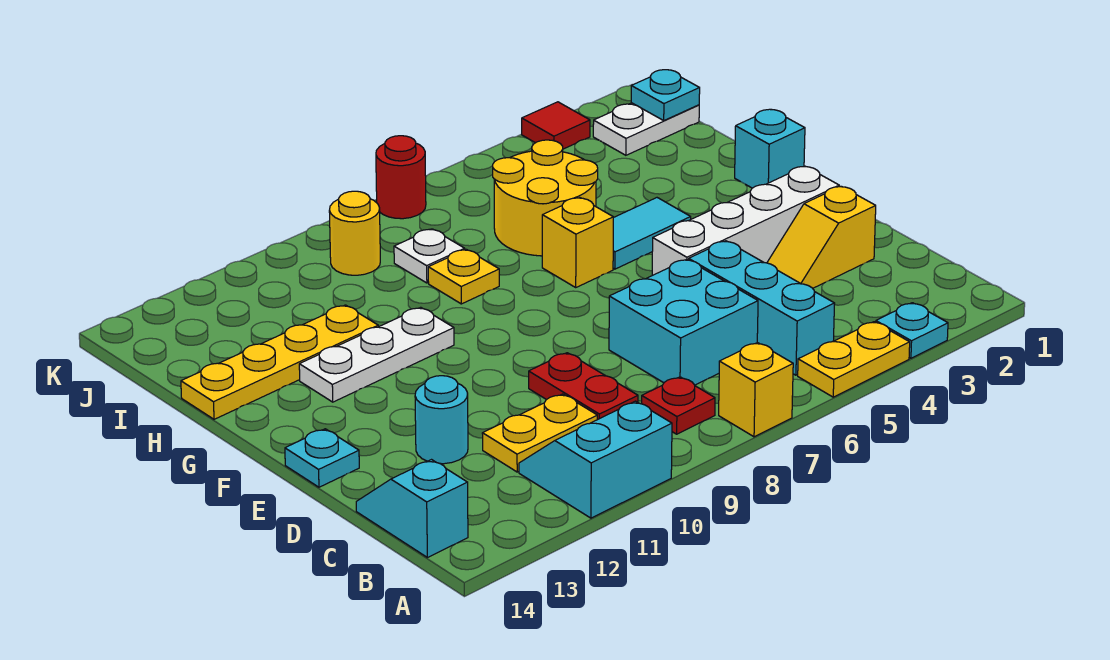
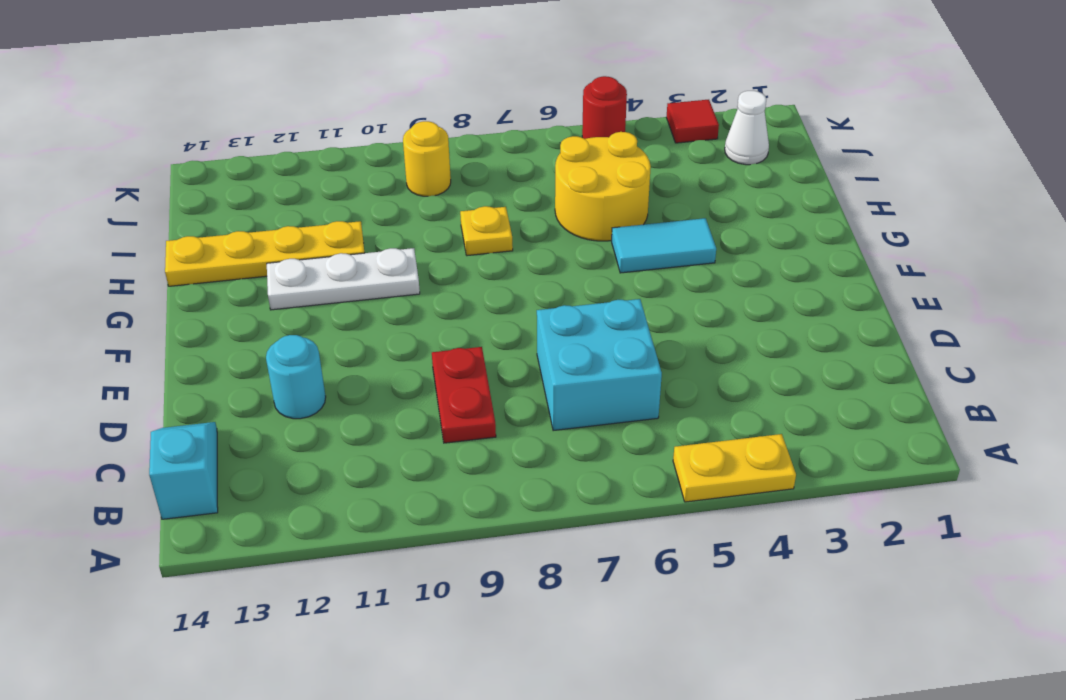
white cone J2 level 1 -> white plate J1:J2 level 1
red round brick K5 level 1 -> red round brick K7 level 1
none -> cyan plate A3 level 1
none -> yellow brick A7 level 1
none -> cyan slope A10:B11 level 1 top A

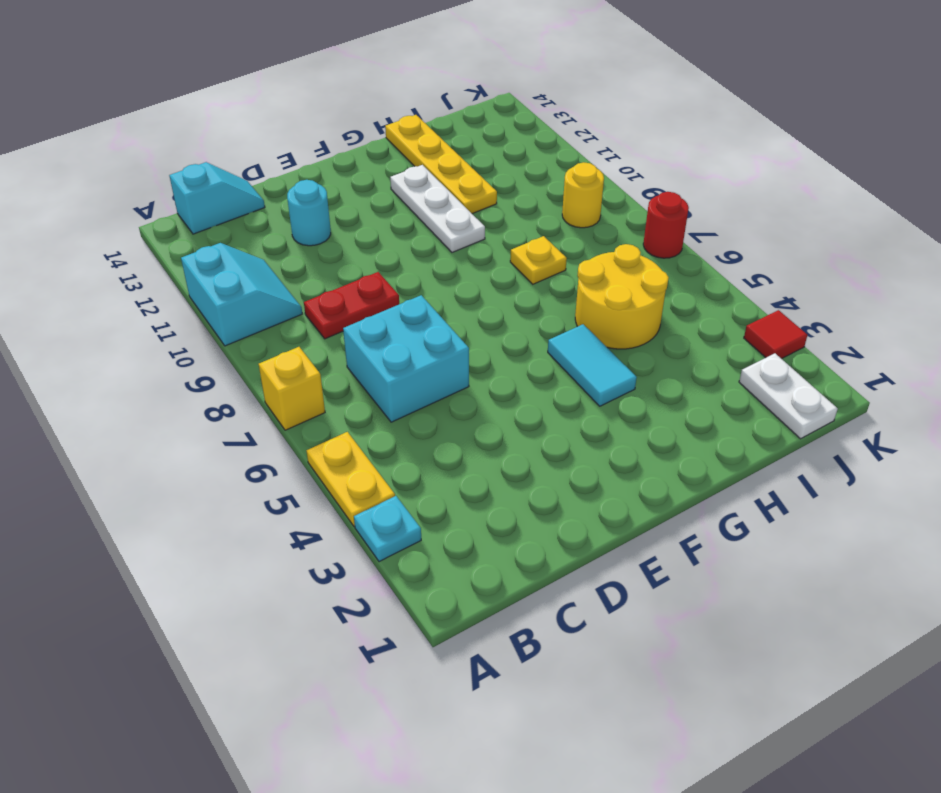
none -> cyan brick B5:D5 level 1
none -> red plate B8 level 1
none -> yellow plate C10:C11 level 1

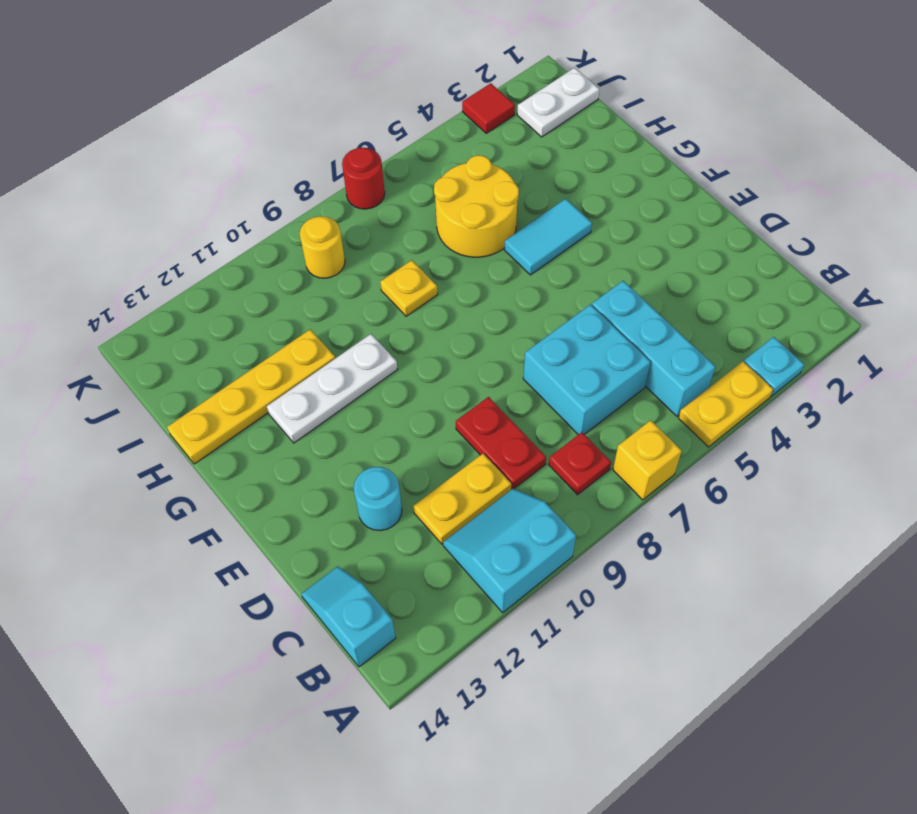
none -> yellow slope D2:D3 level 1 top 2
none -> white brick E2:E5 level 1
none -> cyan plate E14 level 1

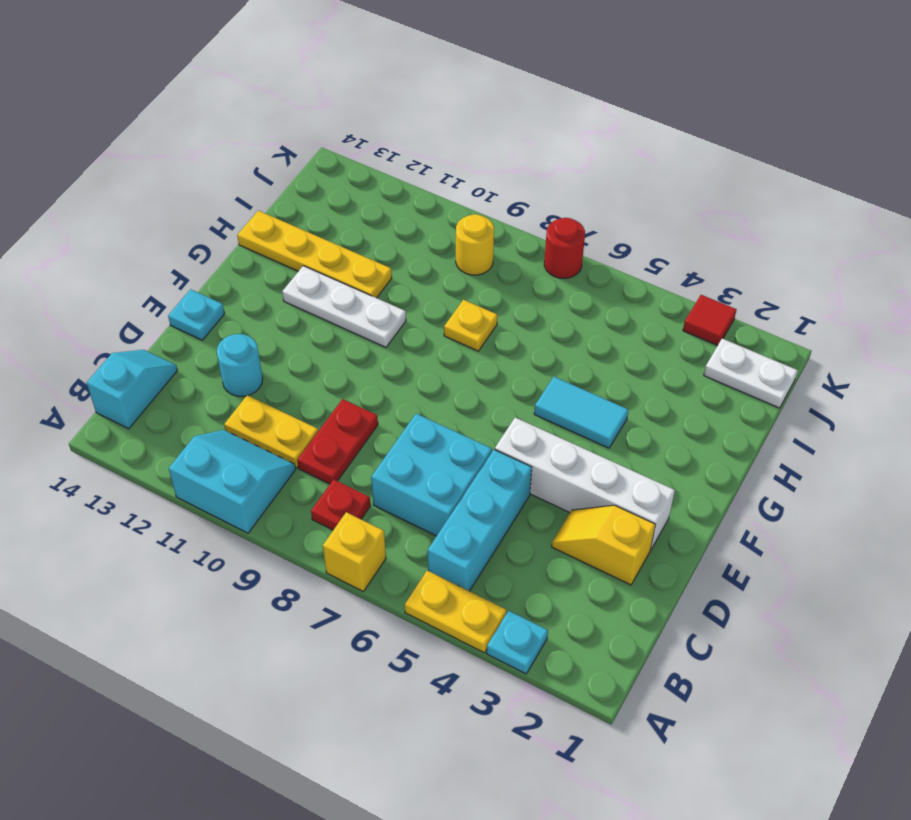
none -> cyan brick G1 level 1
none -> yellow brick G6 level 1
none -> yellow round brick H5:I6 level 1

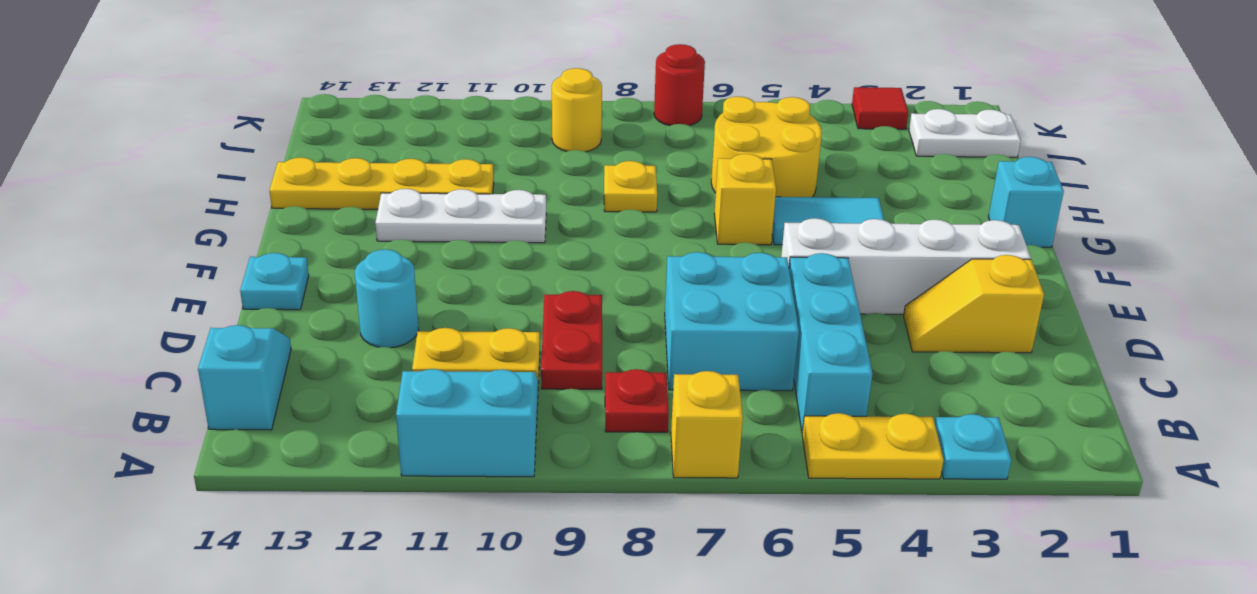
none -> white plate I8 level 1
none -> cyan plate J1 level 2

